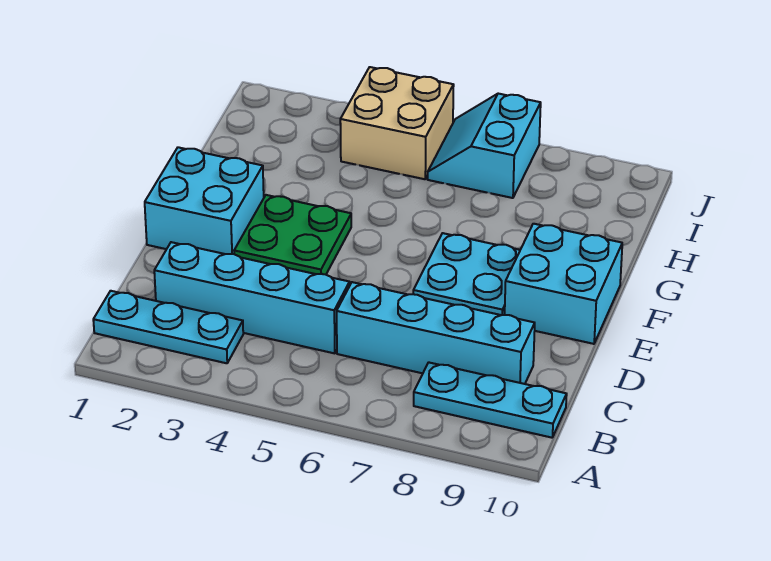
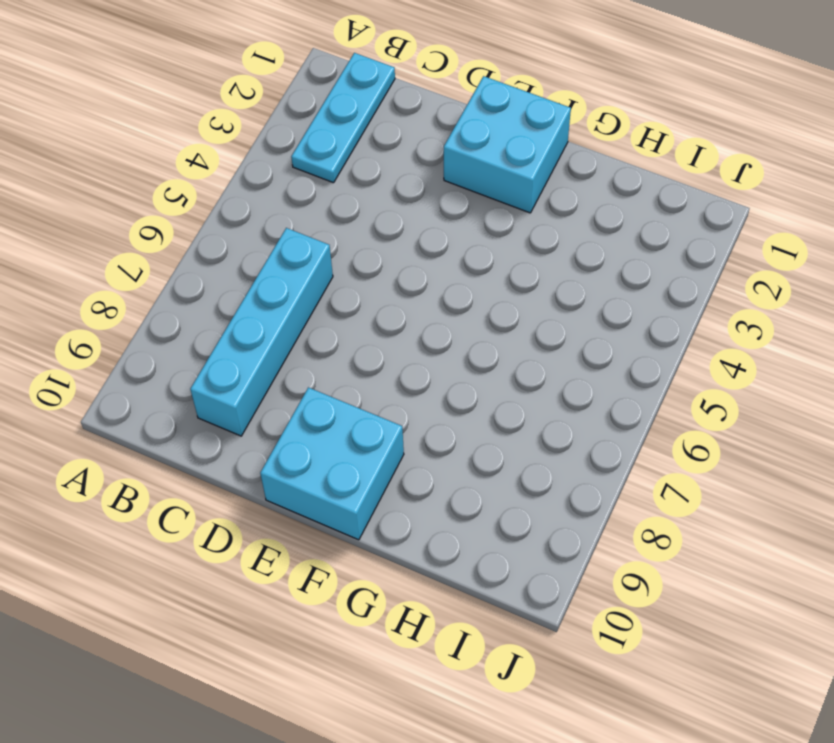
none -> cyan plate B8:B10 level 1
none -> cyan brick C2:C5 level 1

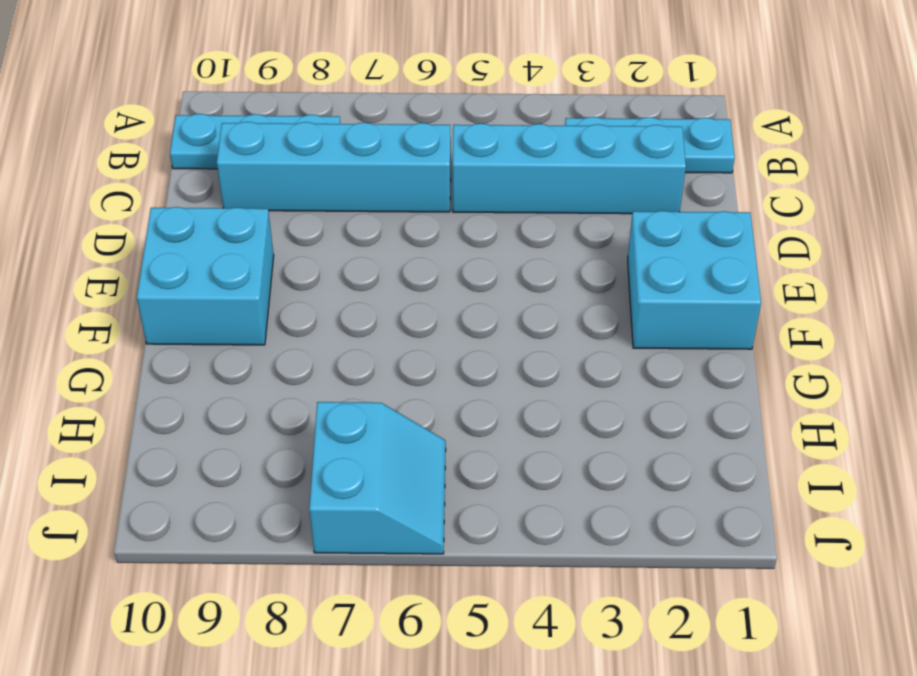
none -> green plate E3:F4 level 1
none -> cyan plate E7:F8 level 1

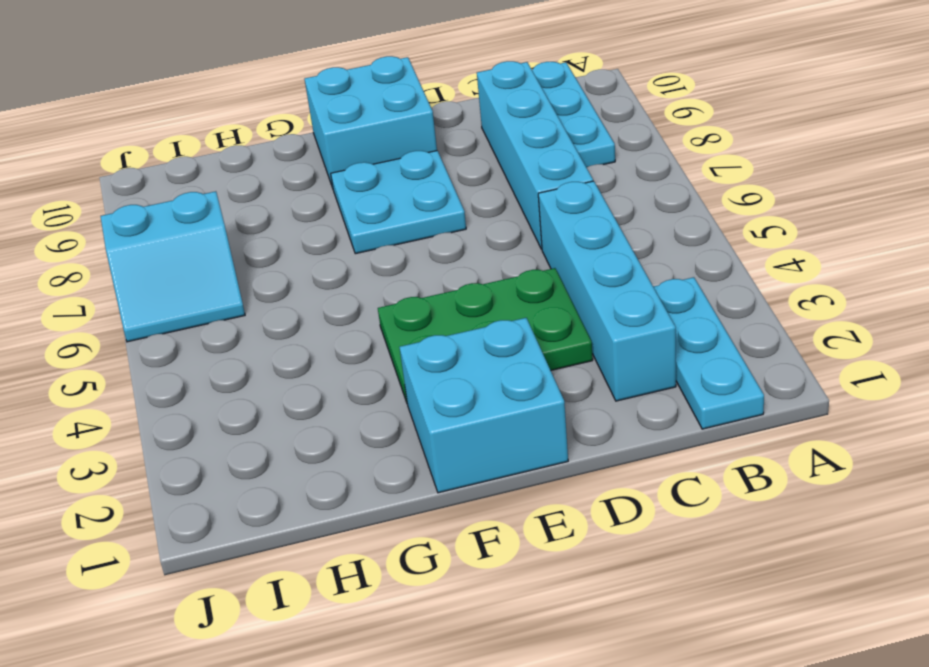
green plate D3:F4 level 1 -> green plate E3:F4 level 1
none -> tan brick I4:J5 level 1

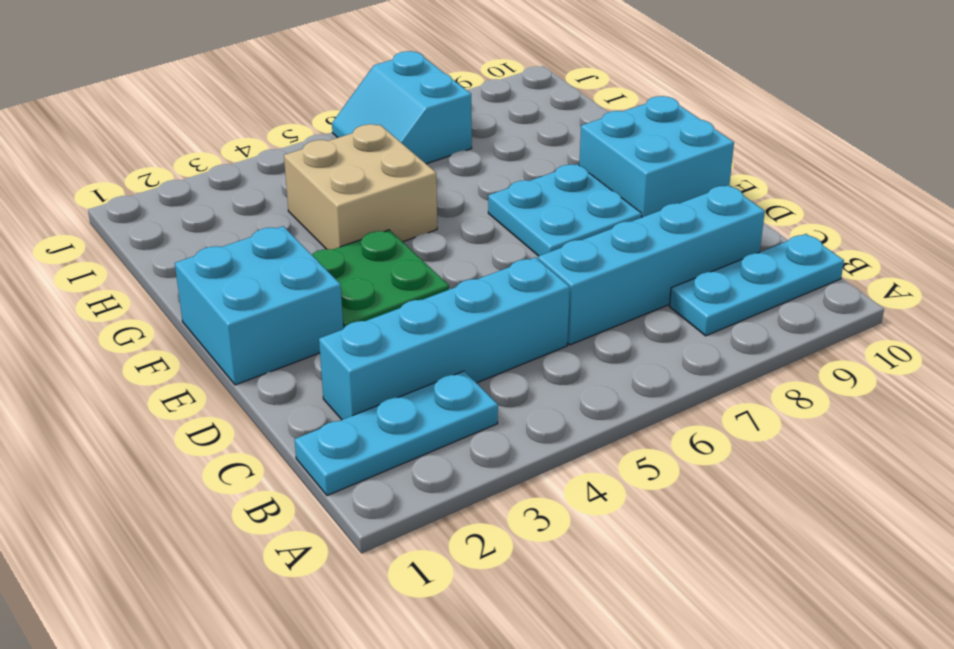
tan brick G4:H5 level 1 -> tan brick I4:J5 level 1

